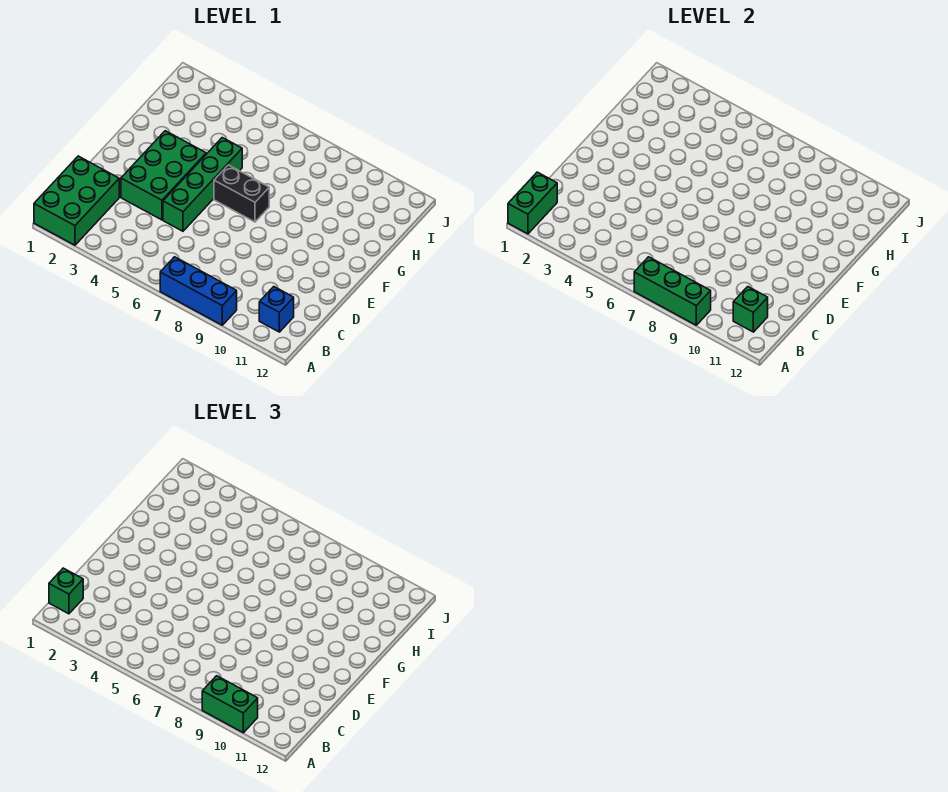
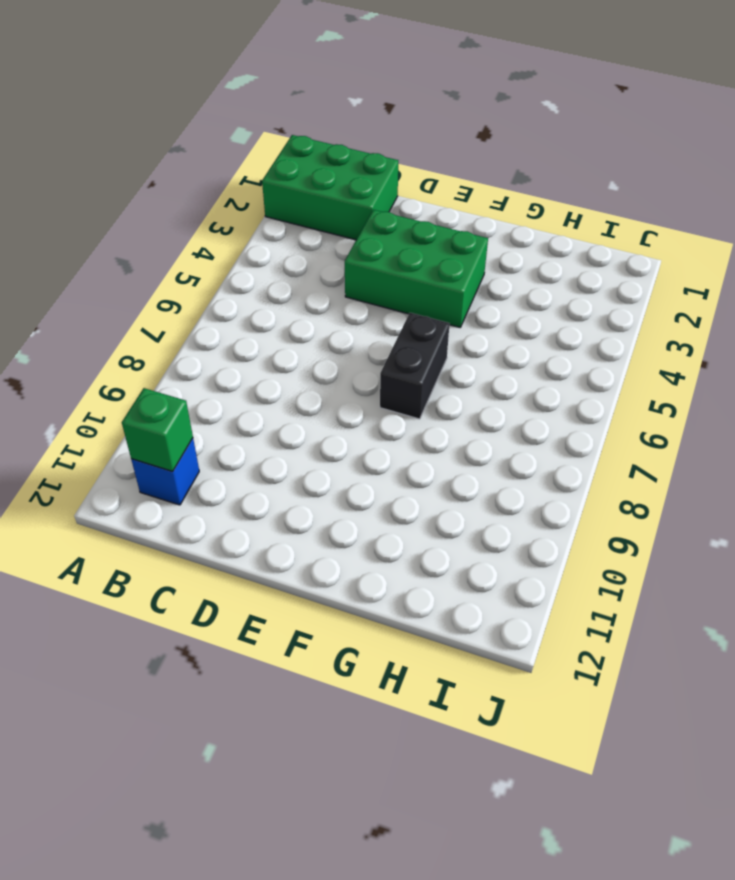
none -> blue brick A7:A9 level 1
none -> green brick D5:G5 level 1

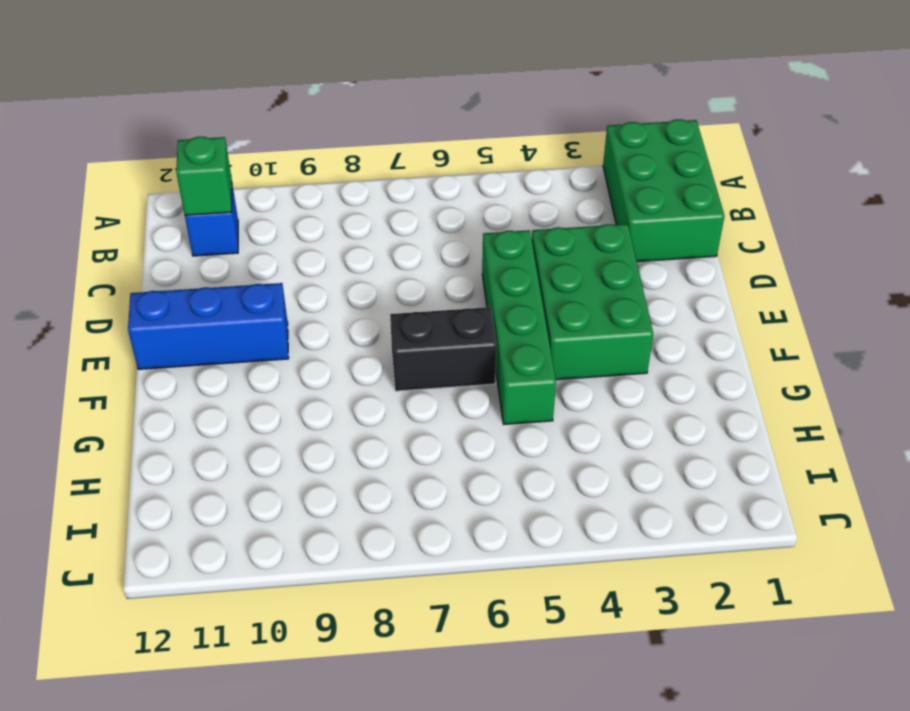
blue brick E10:E12 level 1 -> blue brick A7:A9 level 1
none -> green brick A1:B1 level 2
none -> green brick A7:A9 level 2

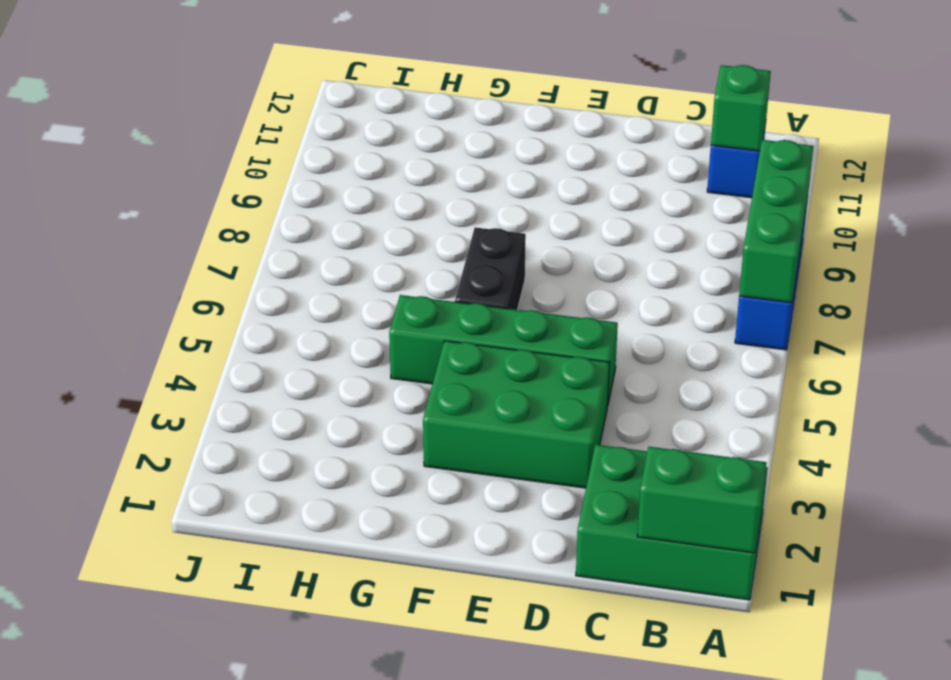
none -> green brick A9:A10 level 3
none -> green brick B1 level 3

